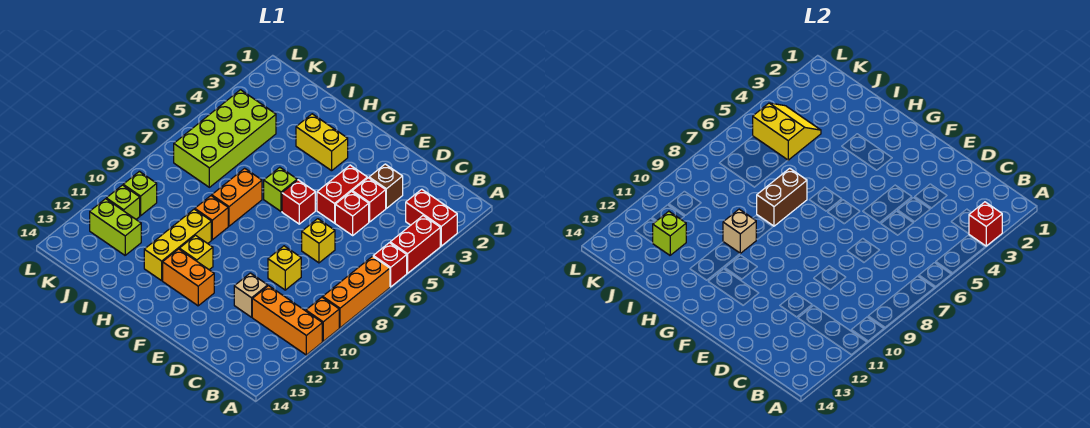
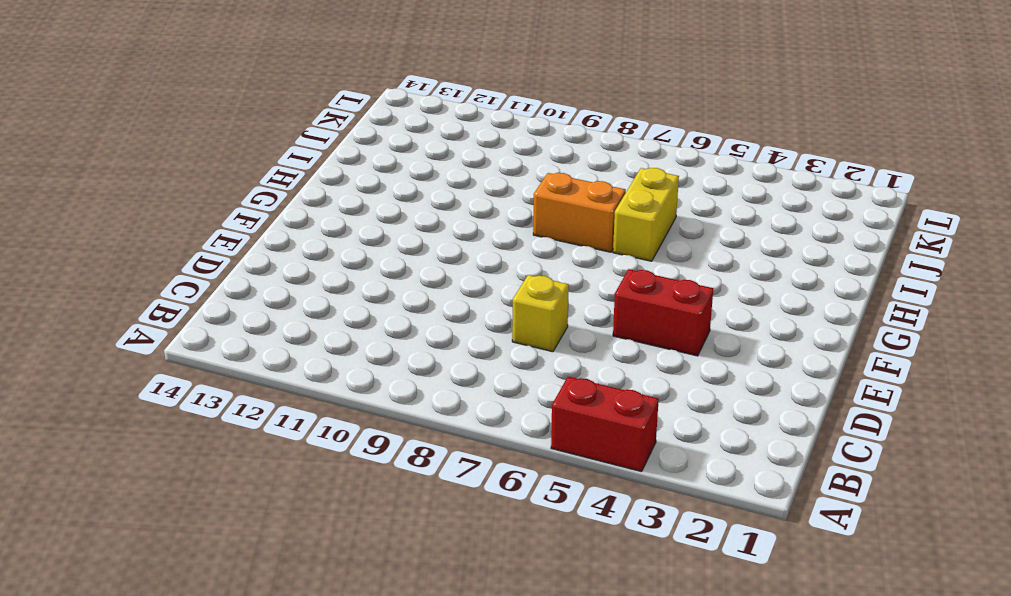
yellow brick H6:I6 level 1 -> yellow brick G3:H3 level 1
none -> red brick A3:B3 level 1
none -> red brick A6 level 1
none -> orange brick A7:A9 level 1
none -> orange brick A10 level 1

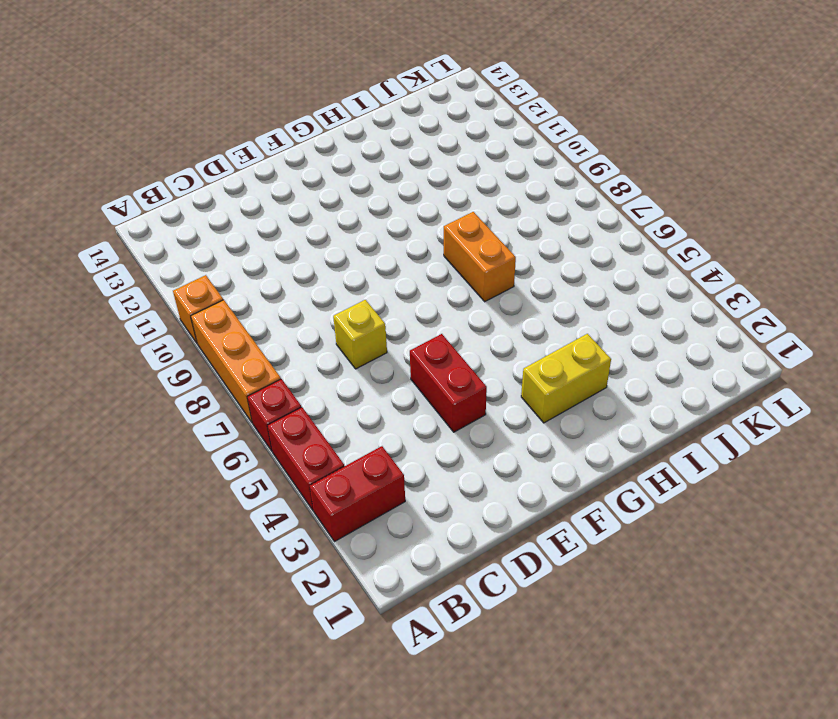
none -> orange brick A11:C11 level 1
none -> brown brick D3 level 1
none -> red brick D4 level 1
none -> red brick D5 level 1

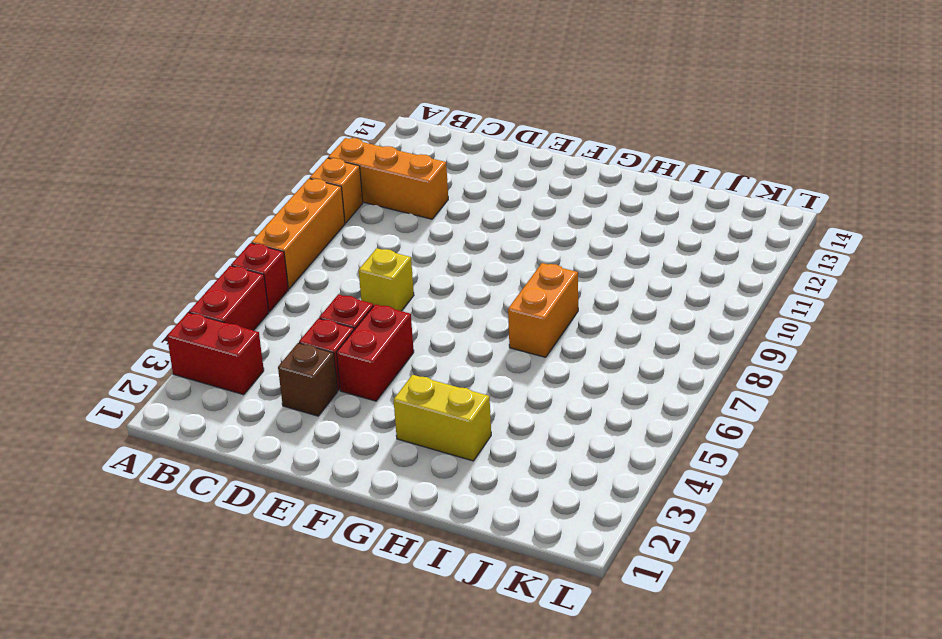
none -> yellow brick D9 level 1
none -> tan brick D11 level 1
none -> red brick F6 level 1
none -> orange brick F12:G12 level 1

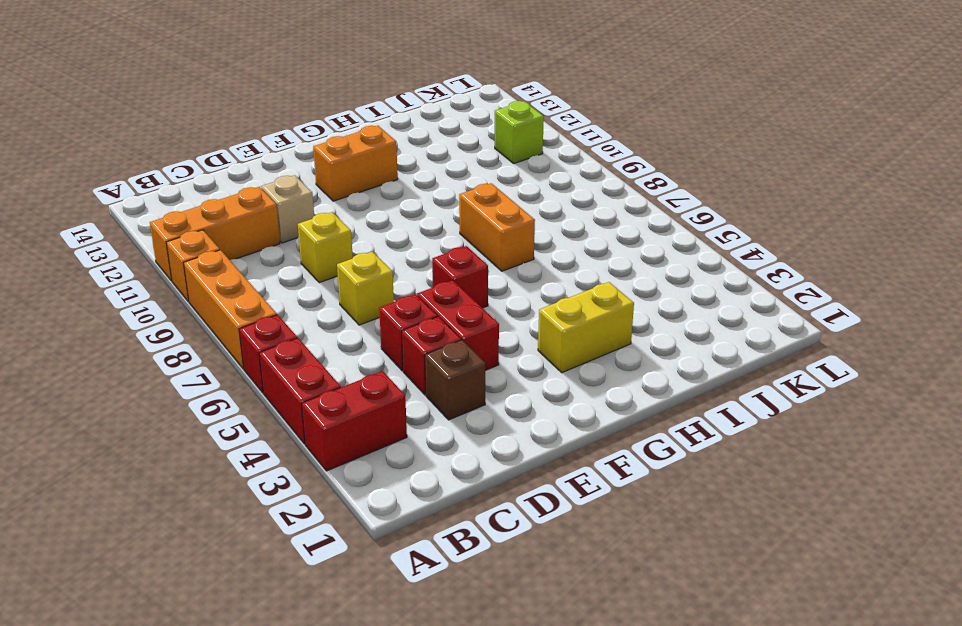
none -> lime brick G6 level 1
none -> yellow brick G11 level 1
none -> orange brick H9 level 1
none -> yellow brick H10:H12 level 1

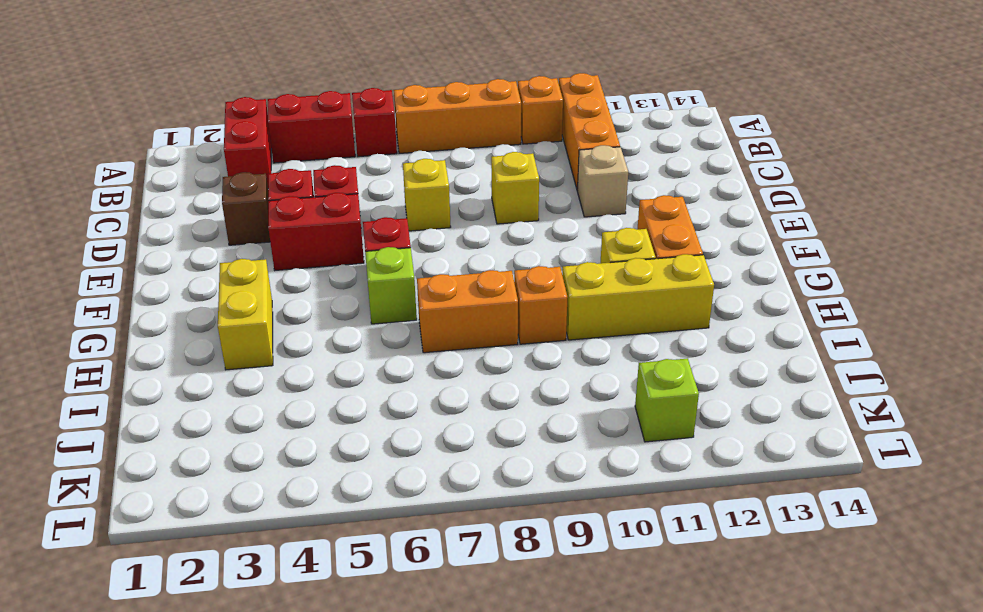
none -> lime brick J4:K7 level 1
none -> lime brick J12:K12 level 1
none -> lime brick K10 level 1
none -> red brick A3 level 2

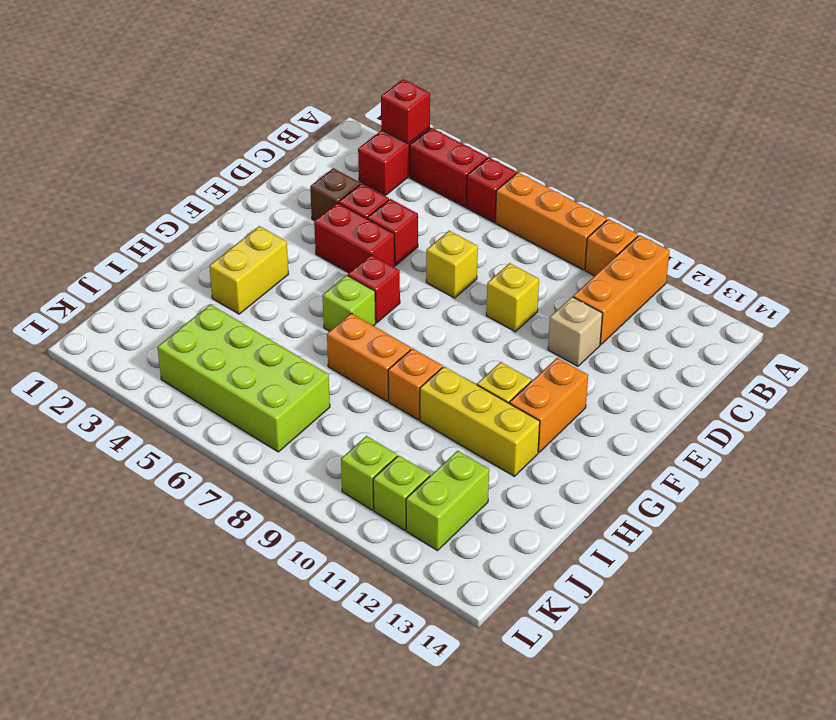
none -> brown brick H7:H8 level 2
none -> tan brick H10 level 2
none -> yellow slope J4:K5 level 2 top 5
none -> lime brick J12 level 2

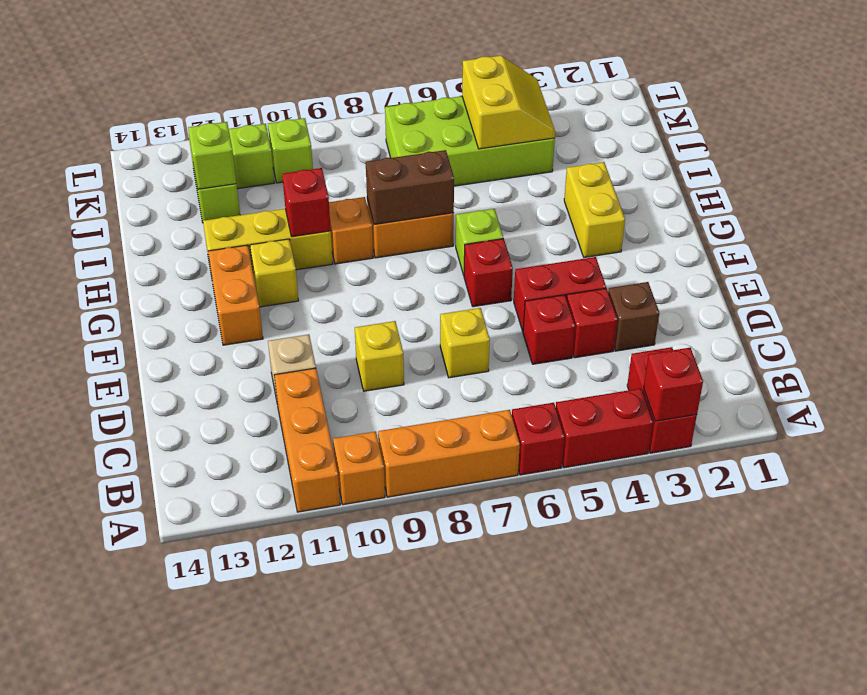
red brick H10 level 2 -> tan brick H10 level 2

